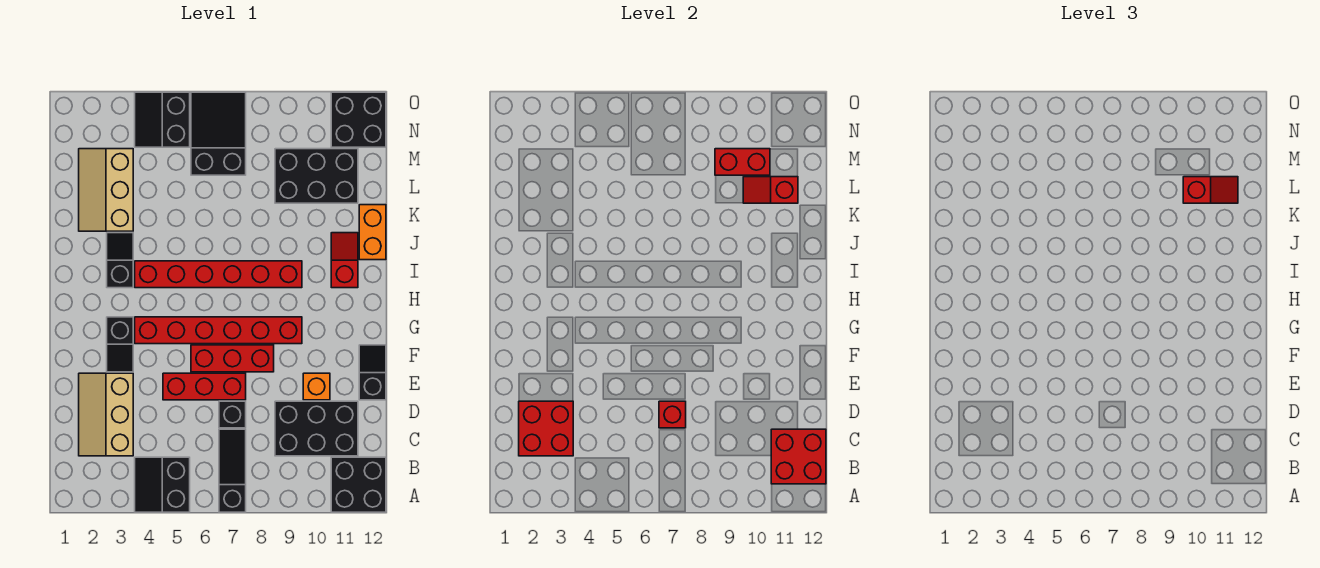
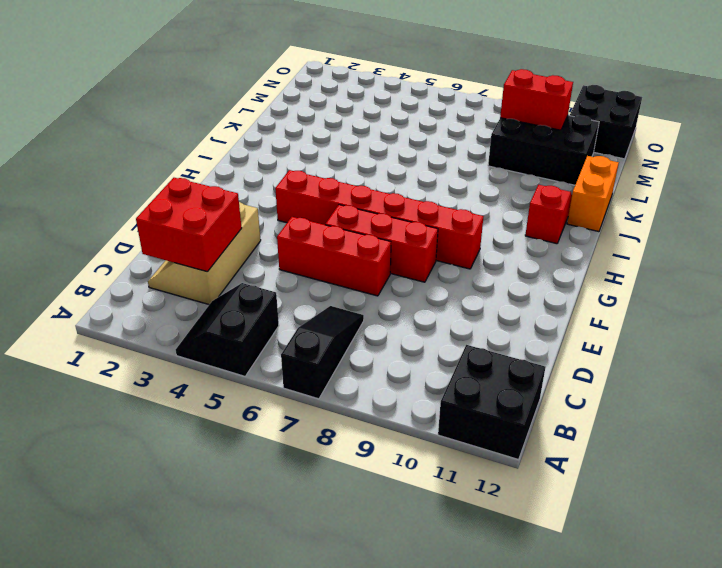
none -> black brick C9:D11 level 1
none -> black brick D7 level 1
none -> orange brick E10 level 1

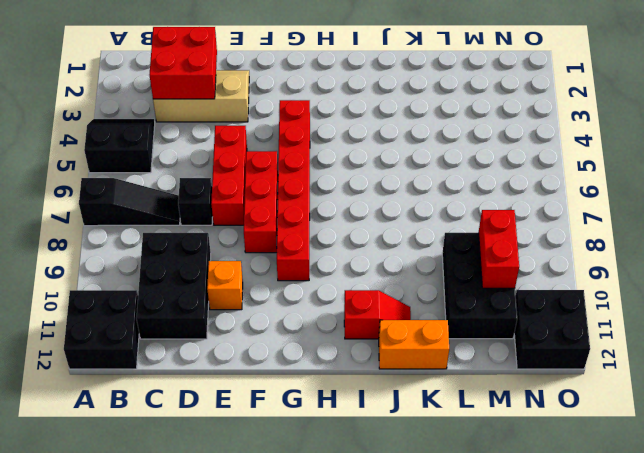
none -> black slope E12:F12 level 1 top E
none -> black slope F3:G3 level 1 top G
none -> black slope I3:J3 level 1 top I

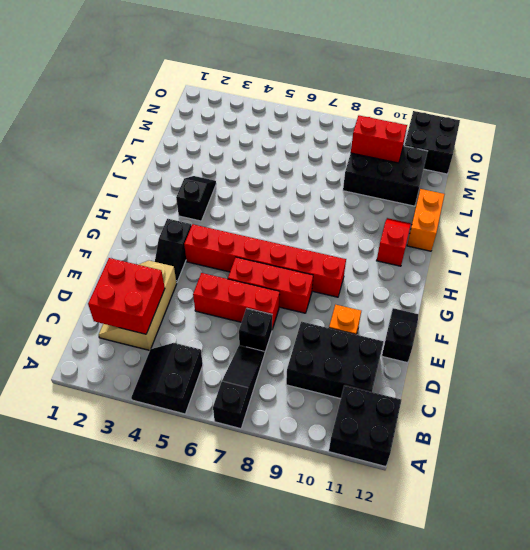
none -> red brick I4:I9 level 1
none -> tan slope K2:M3 level 1 top 3
none -> black slope M6:O7 level 1 top M

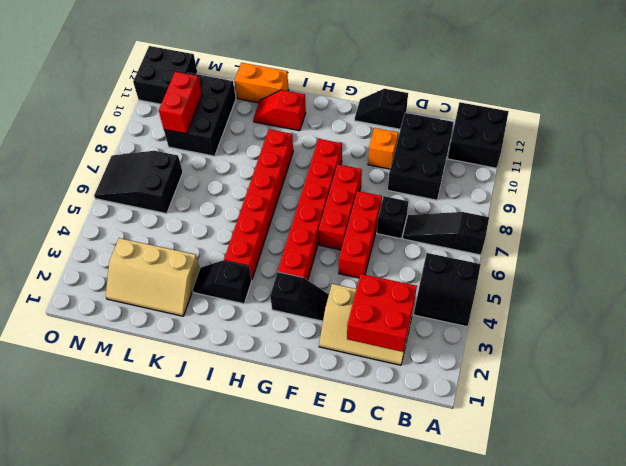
none -> black slope N4:O5 level 1 top 5
none -> red brick B11:C12 level 2
none -> red brick D7 level 2

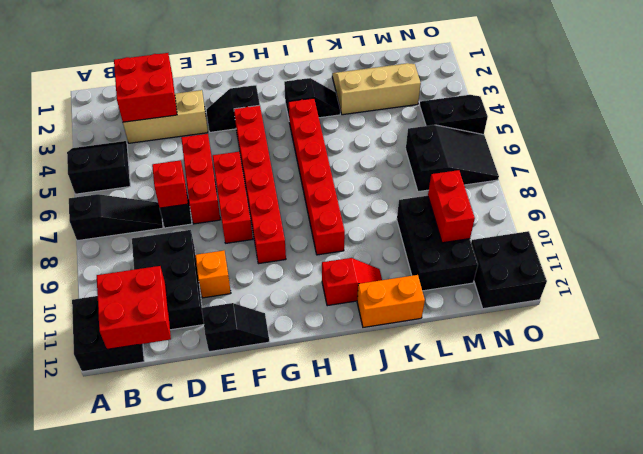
none -> red slope L10:L11 level 2 top 11
none -> red slope L10:L11 level 3 top 10

